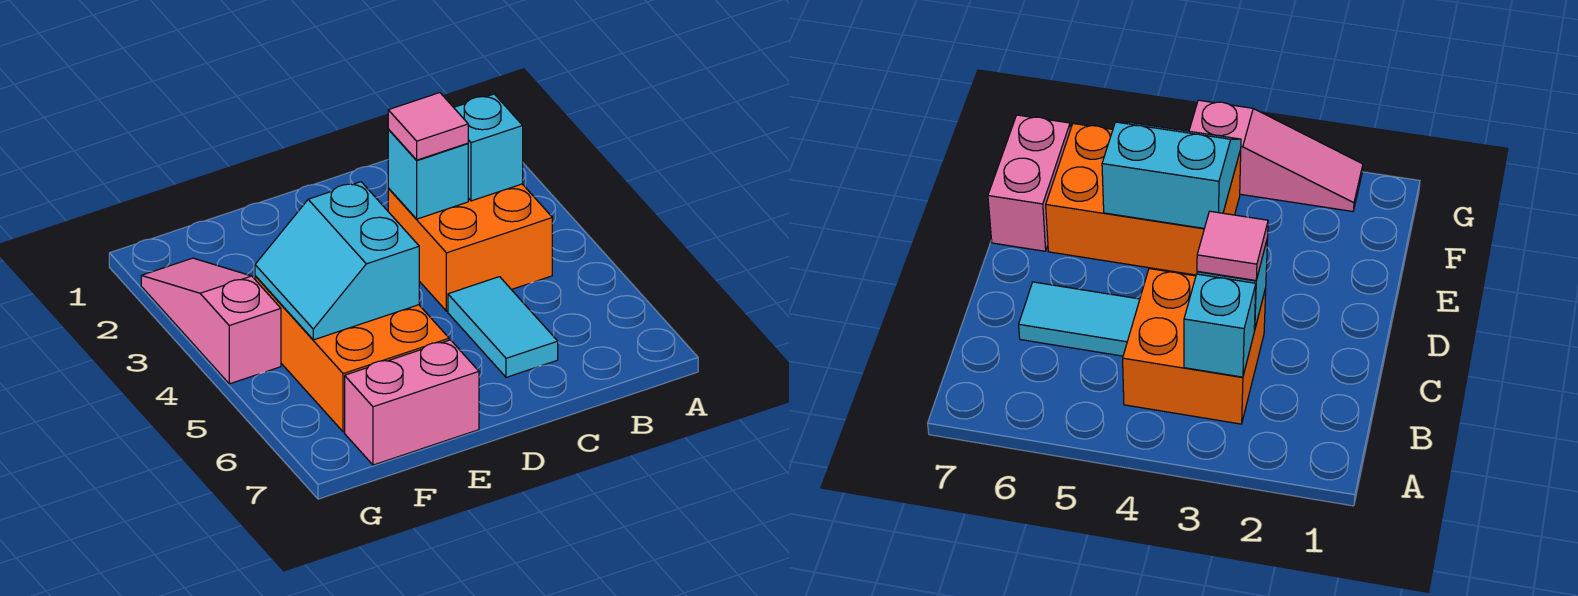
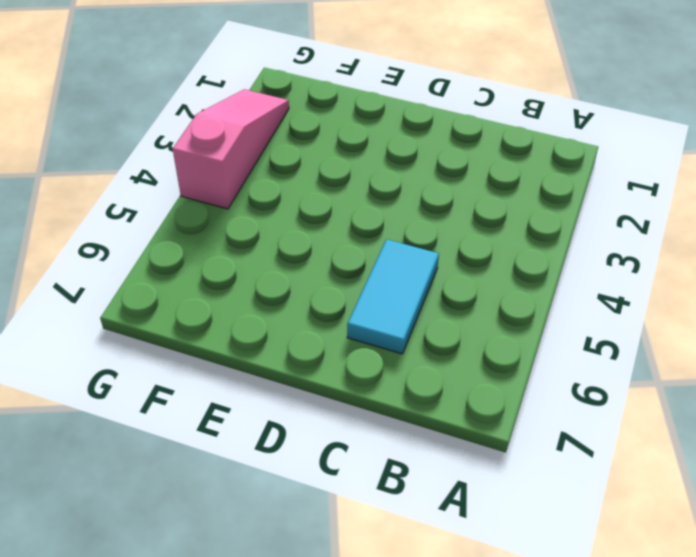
none -> orange brick B3:C4 level 1
none -> orange brick E4:F6 level 1

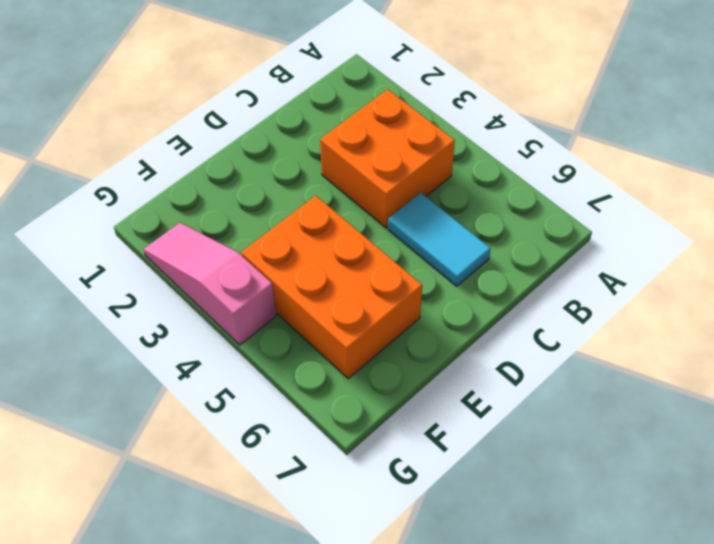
none -> pink brick E7:F7 level 1
none -> cyan brick B3 level 2

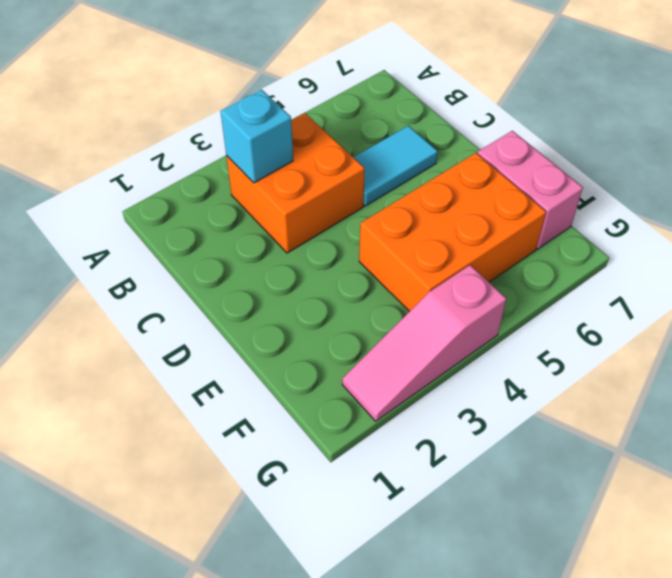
none -> cyan brick C3 level 2
none -> cyan slope E4:F5 level 2 top E

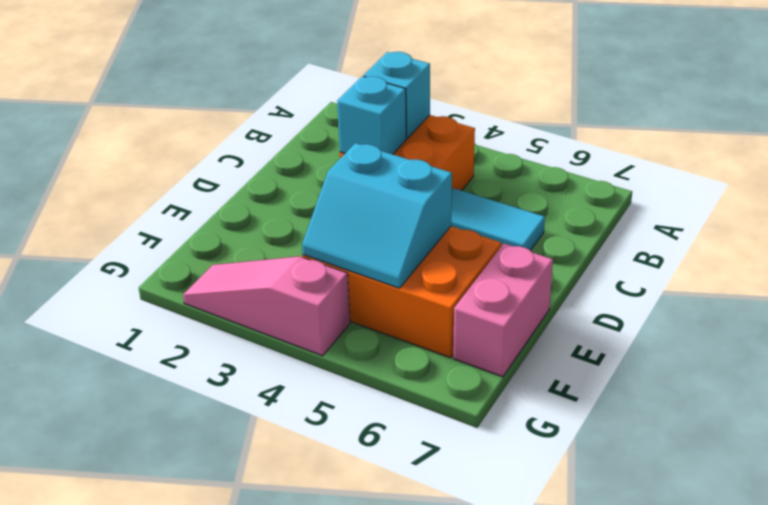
none -> pink tile C3 level 3

